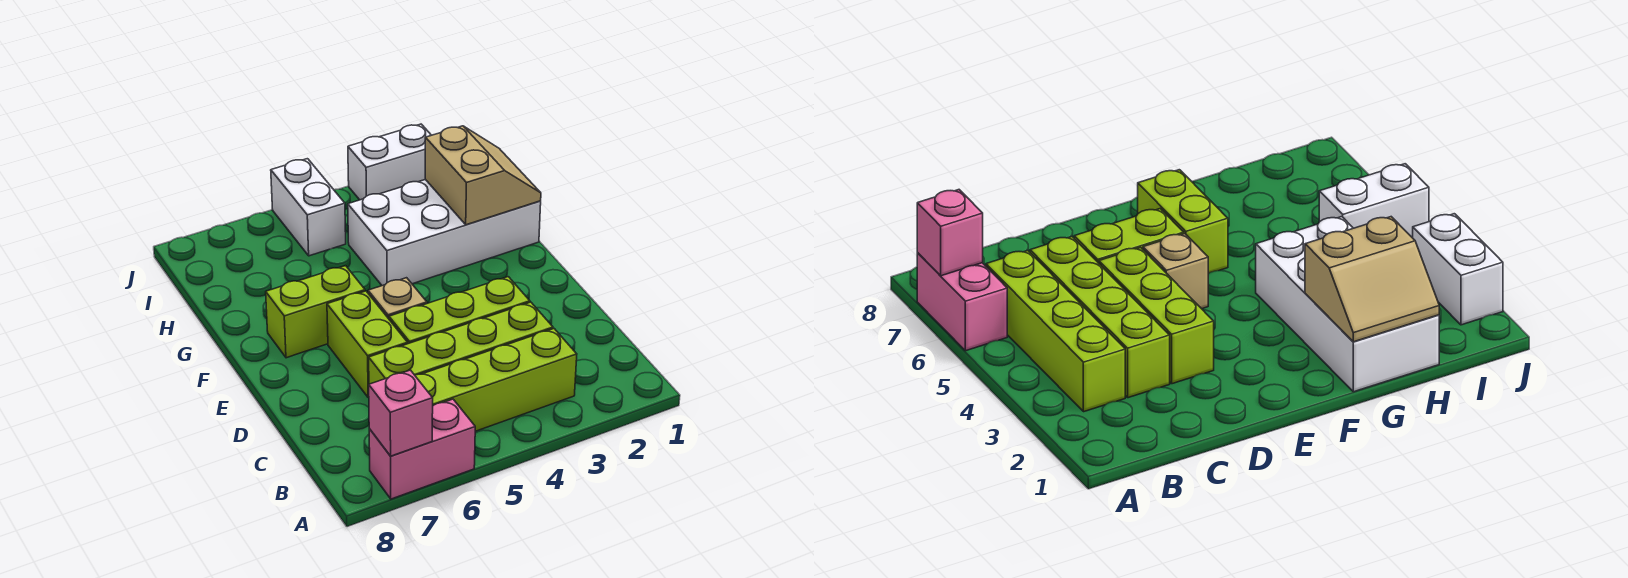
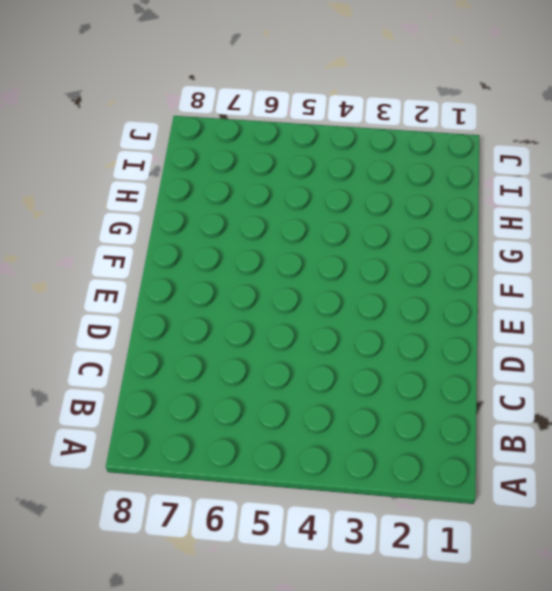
none -> pink brick A6:A7 level 1
none -> lime brick B3:B6 level 1
none -> lime brick C3:C6 level 1

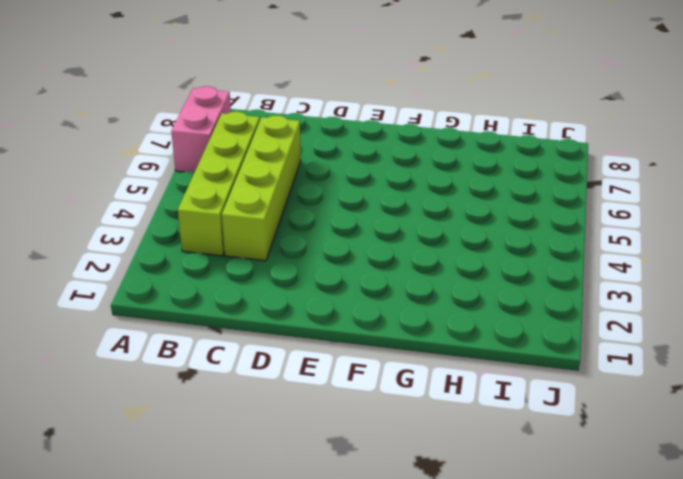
none -> lime brick D3:D5 level 1
none -> lime brick D6:E6 level 1
none -> tan brick E5 level 1

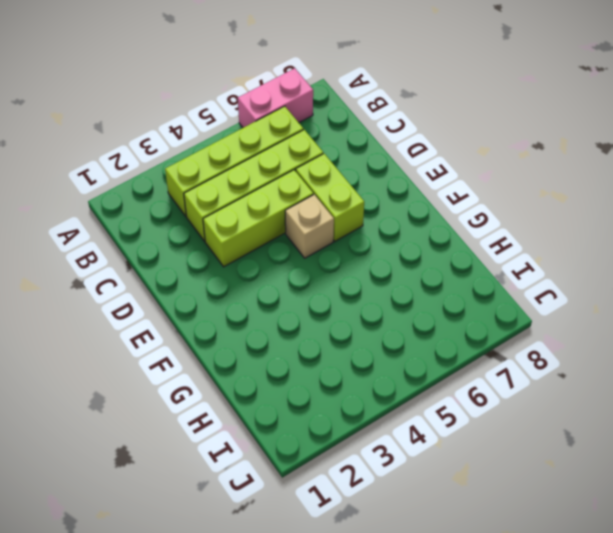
none -> lime brick F6:F7 level 1
none -> white brick G1:H4 level 1
none -> white brick I5:J5 level 1

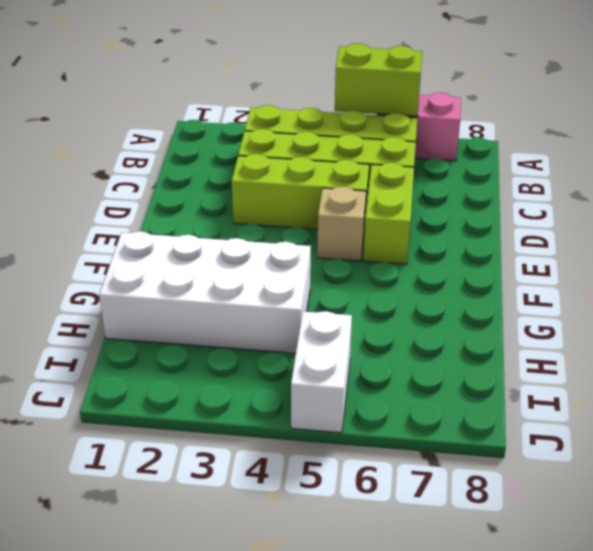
lime brick A5:A6 level 2 -> lime brick F6:F7 level 1
none -> white brick J2:J3 level 1
none -> pink brick A7 level 2
none -> tan slope G1:H2 level 2 top 2

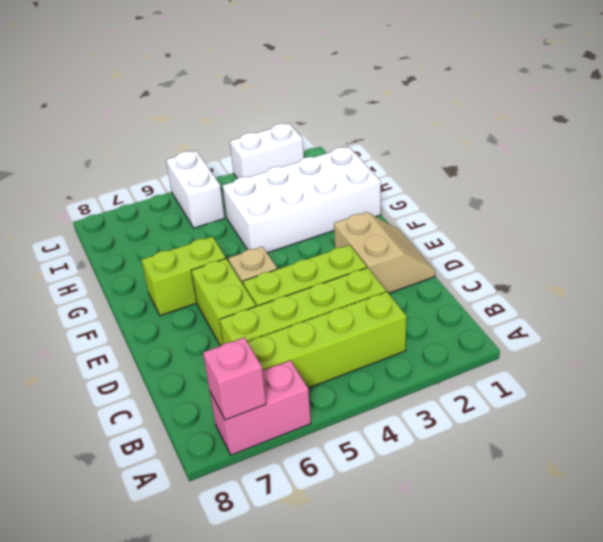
tan slope D1:E2 level 1 top 2 -> tan slope G1:H2 level 2 top 2

